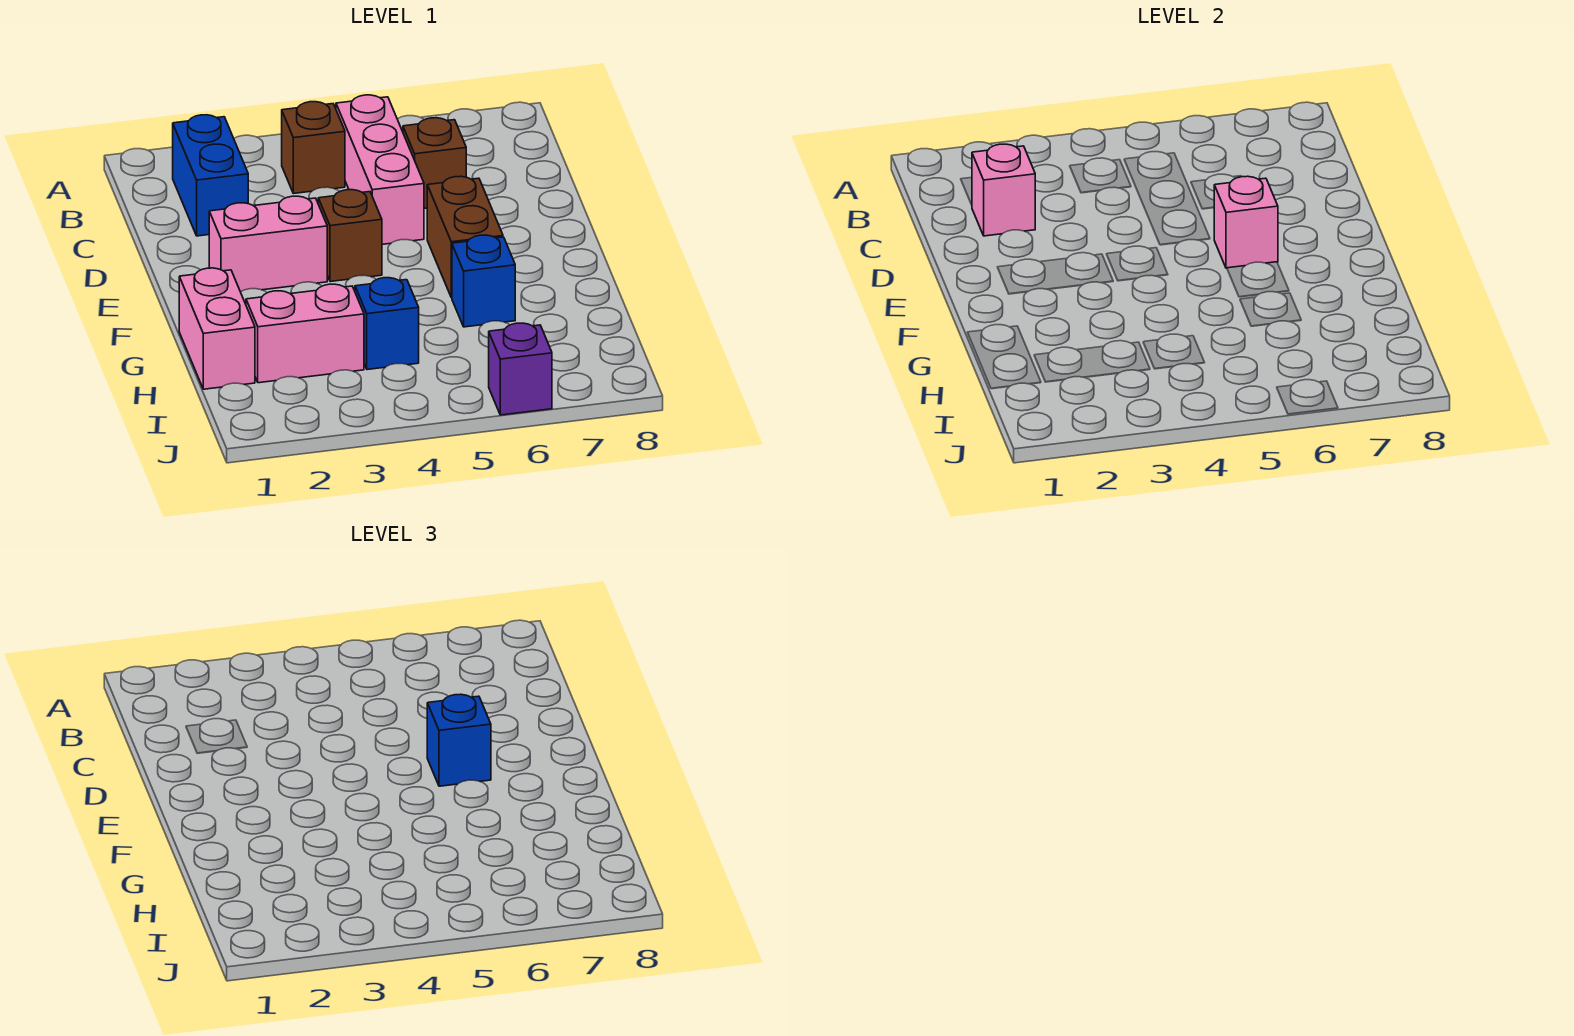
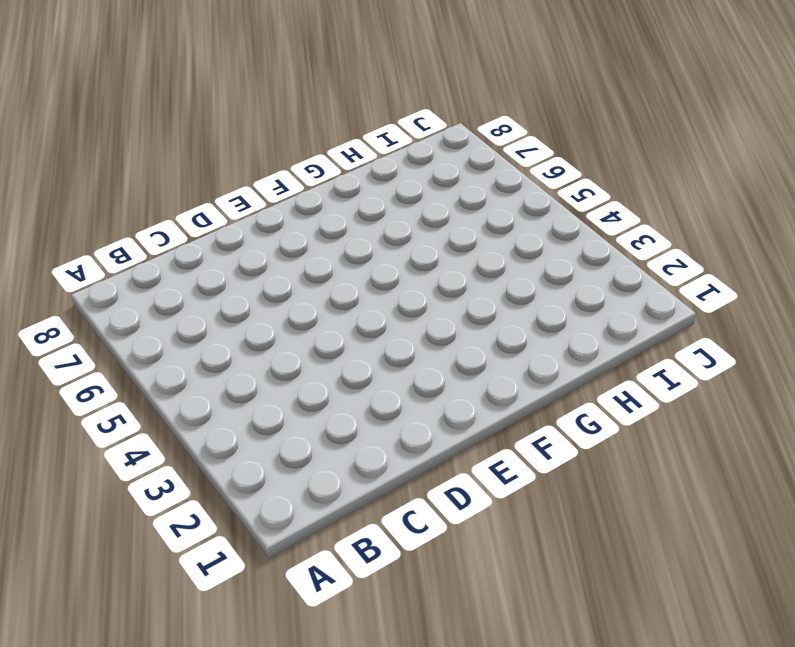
none -> blue brick B2:C2 level 1
none -> brown brick B4 level 1
none -> pink brick B5:D5 level 1

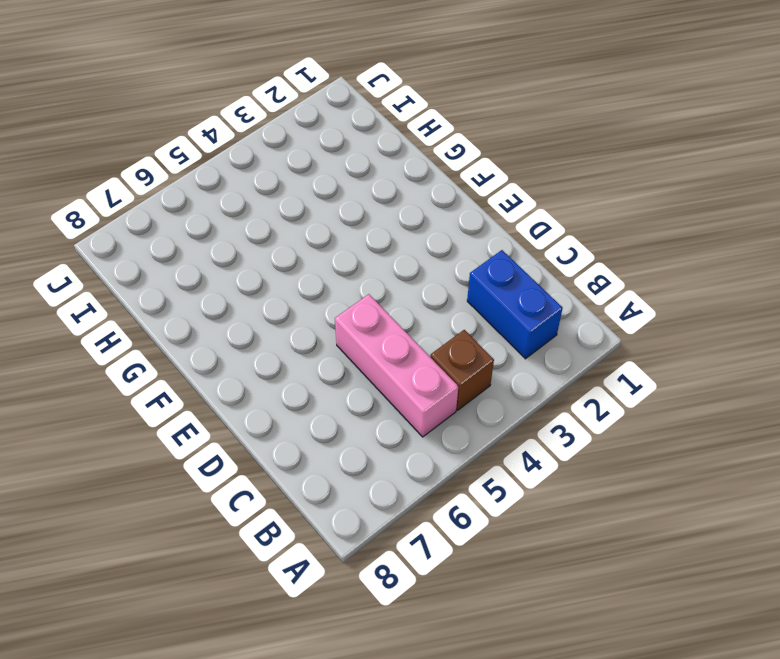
none -> brown brick C6 level 1
none -> pink brick E2:E3 level 1
none -> brown brick E4 level 1

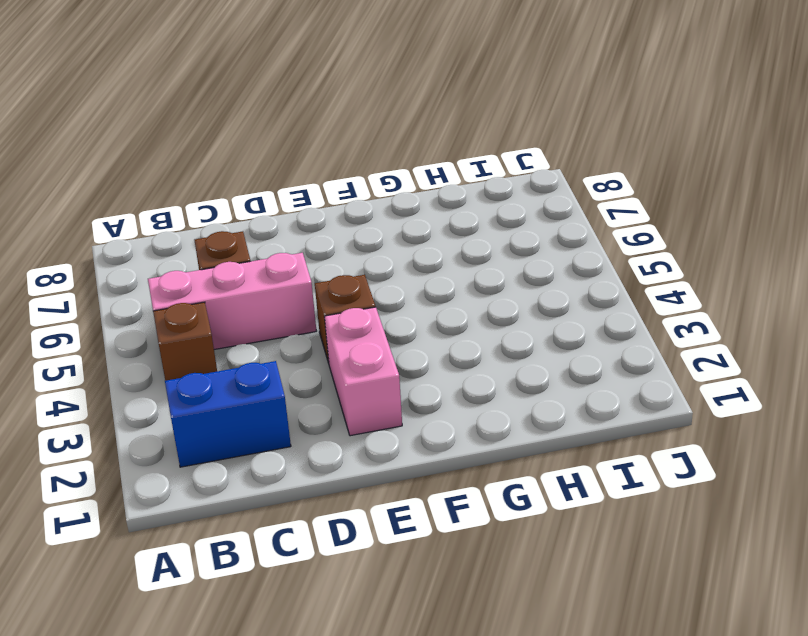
none -> brown brick E6:F6 level 1
none -> pink brick G1:H1 level 1
none -> blue brick G6 level 1

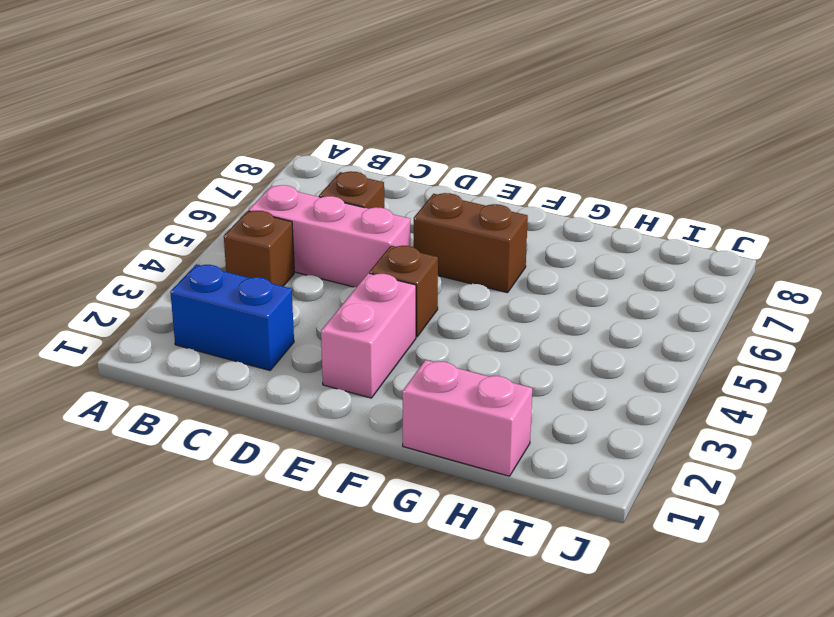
none -> blue brick G6 level 1
none -> pink brick H2:H3 level 1
none -> blue brick H4 level 1

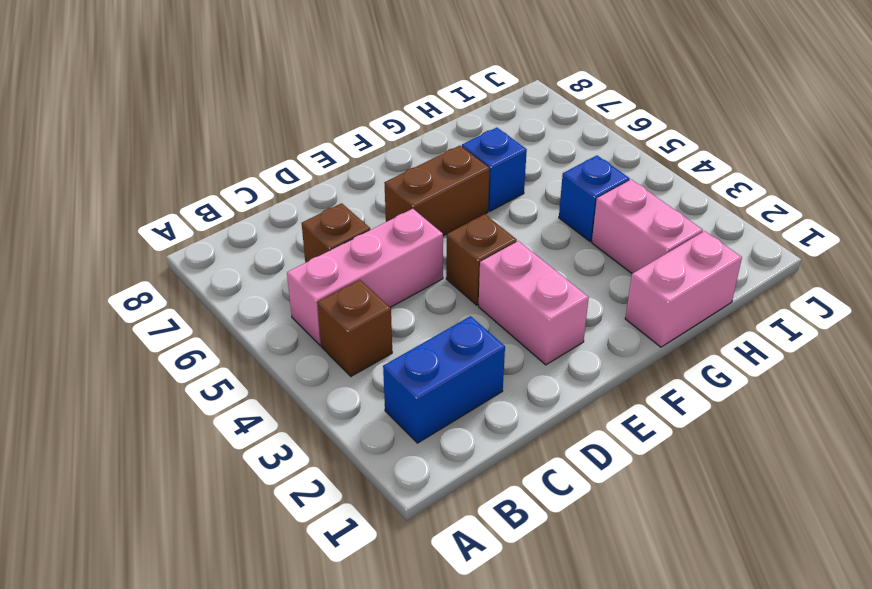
none -> purple brick J6 level 1
none -> pink brick C2 level 2
none -> pink brick E6 level 2

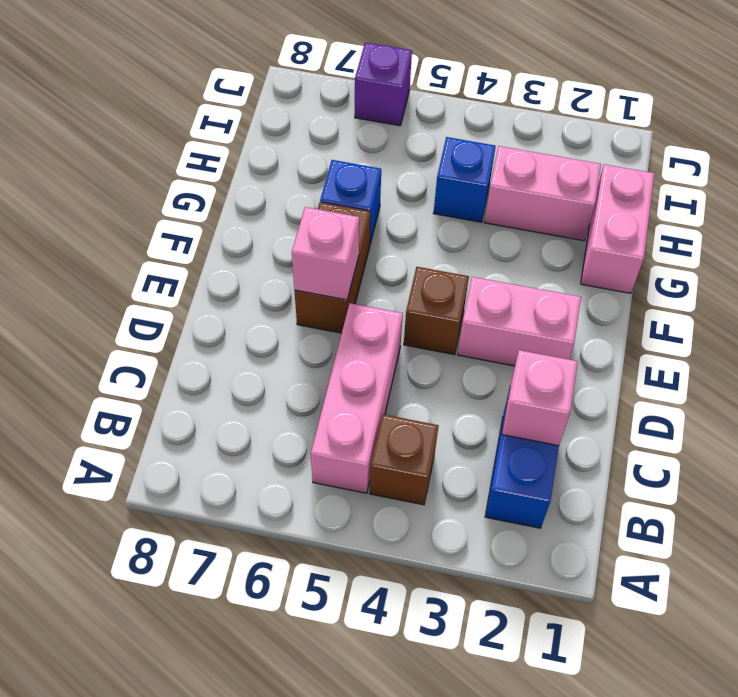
none -> brown brick C6 level 1
none -> blue brick E6 level 3

